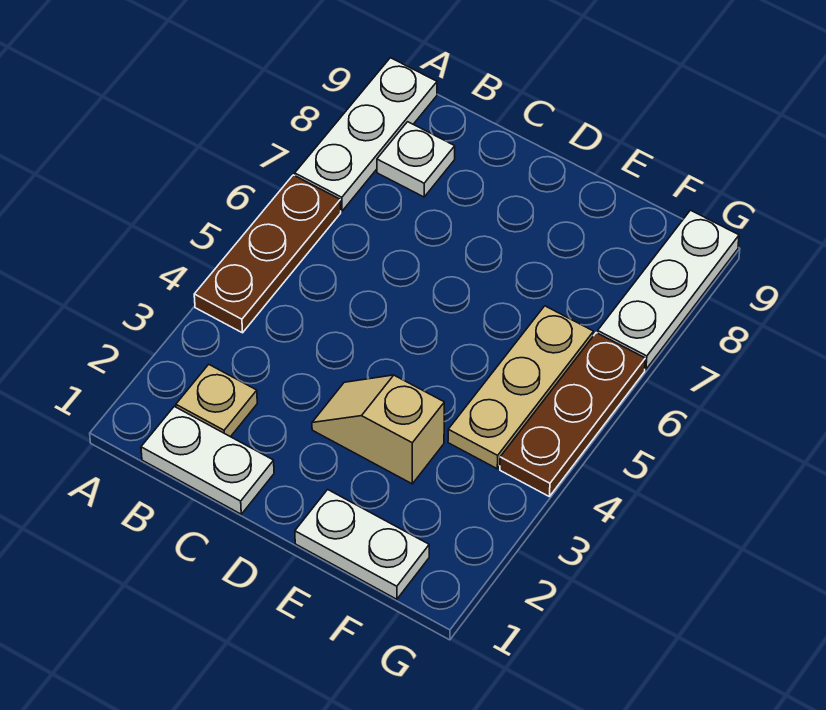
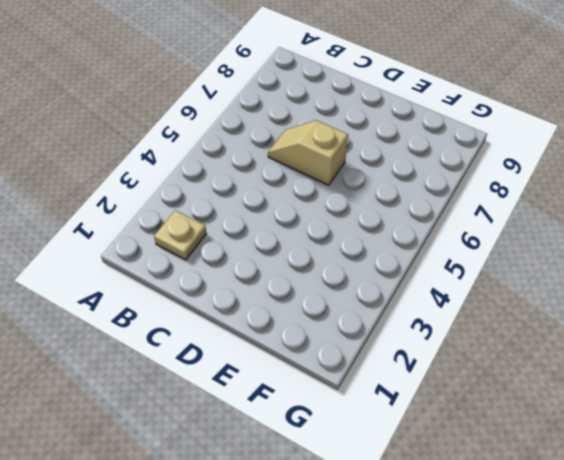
tan slope C6:D6 level 1 top D -> tan slope D3:E3 level 1 top E
none -> brown plate A4:A6 level 1
none -> white plate A7:A9 level 1

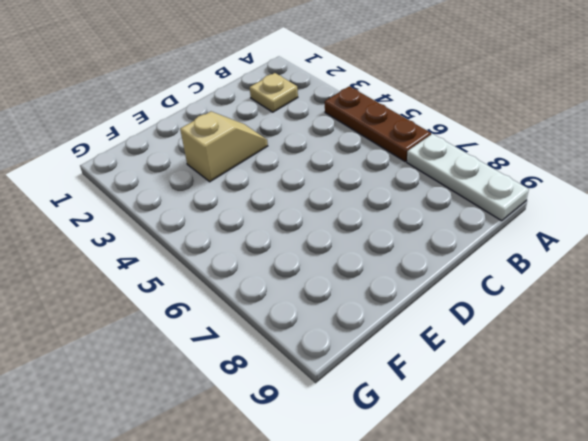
none -> white plate B1:C1 level 1
none -> white plate B8 level 1

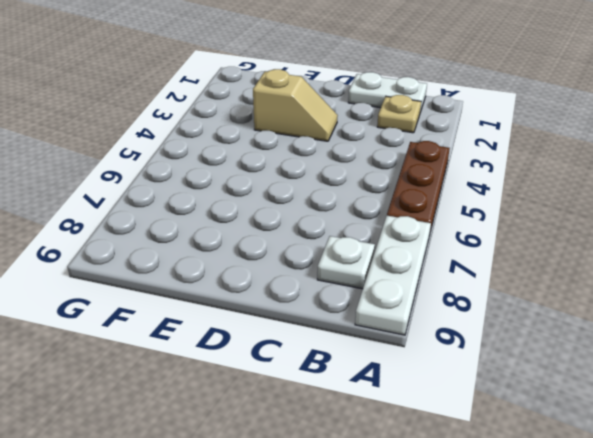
none -> white plate E1:F1 level 1
none -> tan plate F4:F6 level 1

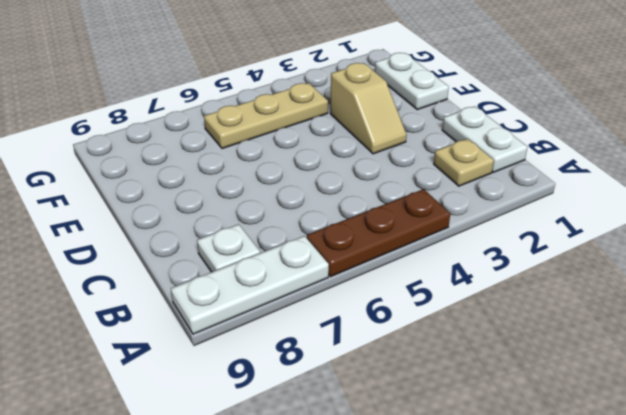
none -> brown plate G4:G6 level 1
none -> white plate G7:G9 level 1

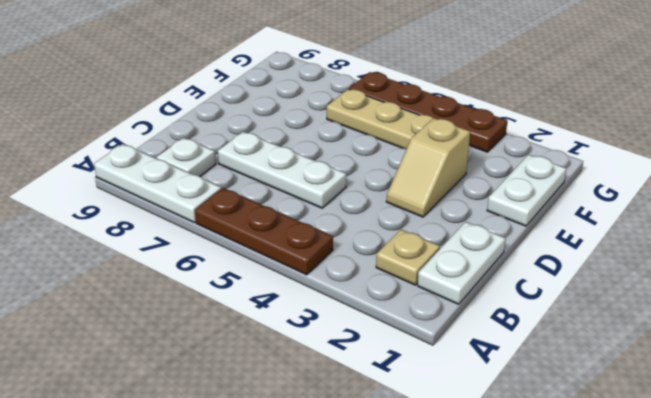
white plate C5:C7 level 1 -> white plate G7:G9 level 1
brown plate G3:G6 level 1 -> brown plate G4:G6 level 1

